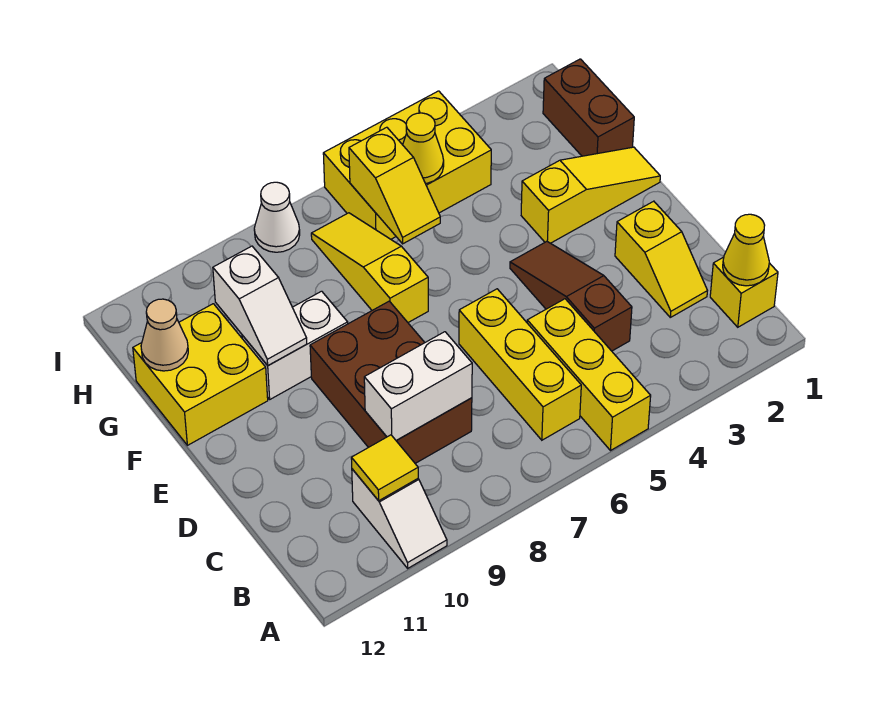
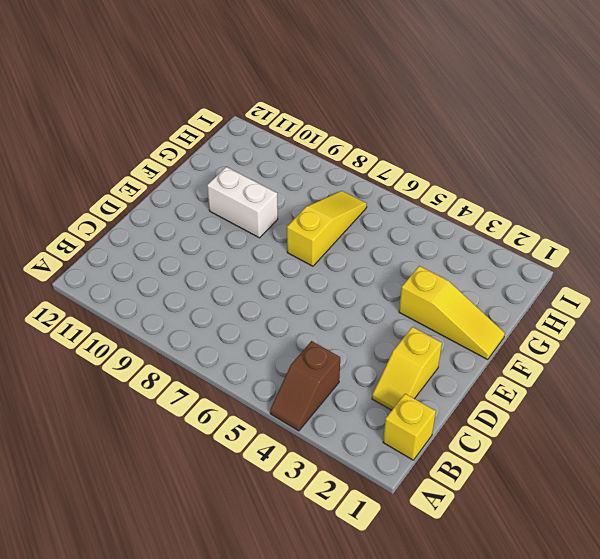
brown slope A4:B4 level 1 top B -> none
none -> yellow brick A5:C5 level 1
none -> white slope A10:B10 level 1 top B
none -> yellow brick B6:D6 level 1

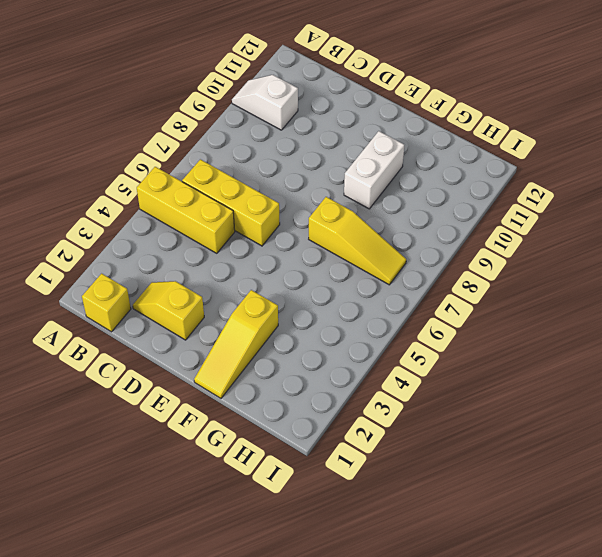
none -> brown slope C4:E4 level 1 top C
none -> brown brick C8:E9 level 1
none -> yellow brick F11:G12 level 1

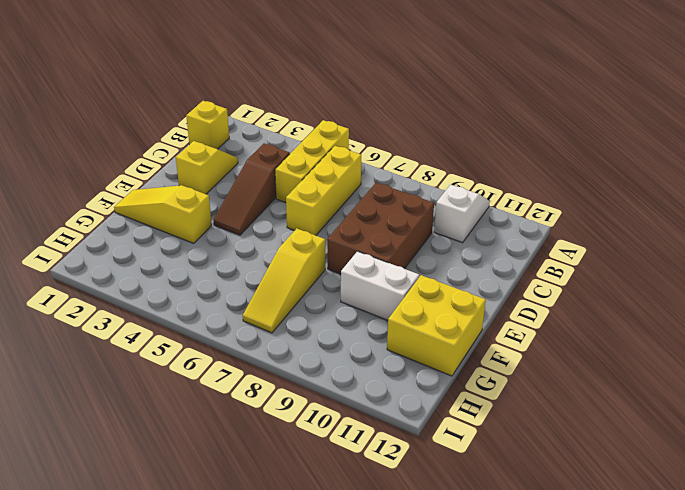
none -> brown brick G1:H1 level 1
none -> yellow brick H4:I6 level 1
none -> white cone I8 level 1

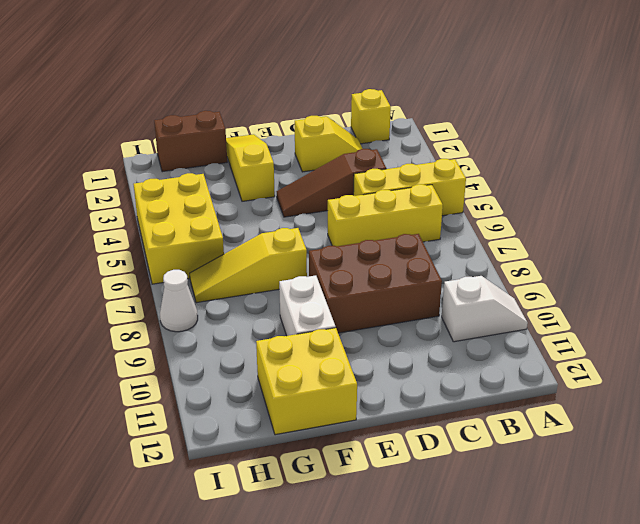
none -> yellow cone B1 level 2
none -> yellow tile B10 level 2
none -> white brick C8:C9 level 2

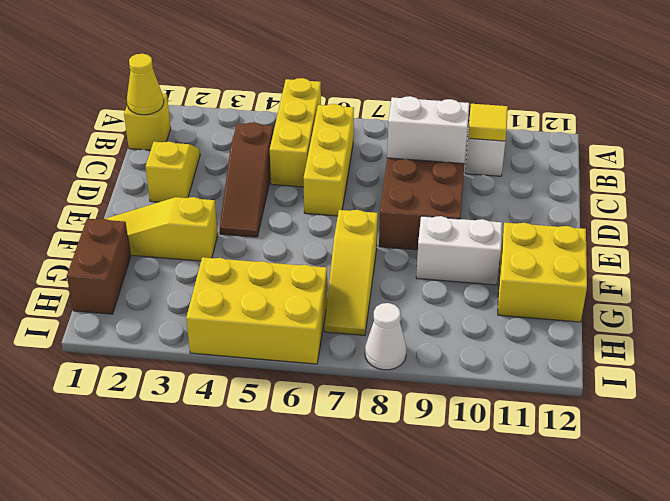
none -> white slope F10:G10 level 2 top G
none -> yellow slope G6:H6 level 2 top H
none -> tan cone G12 level 2

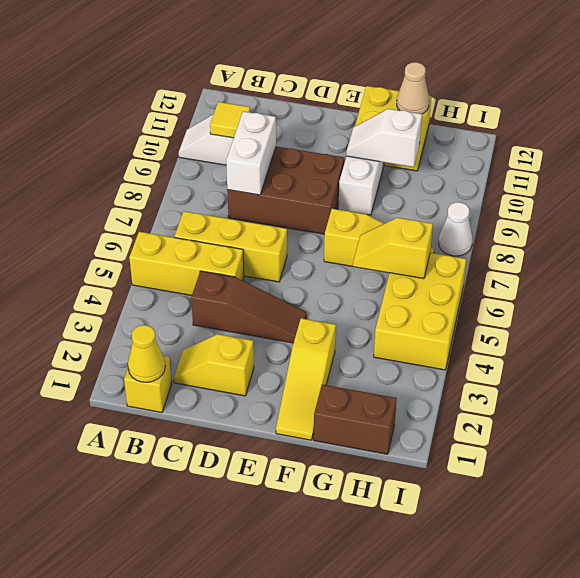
none -> yellow cone H5 level 2

